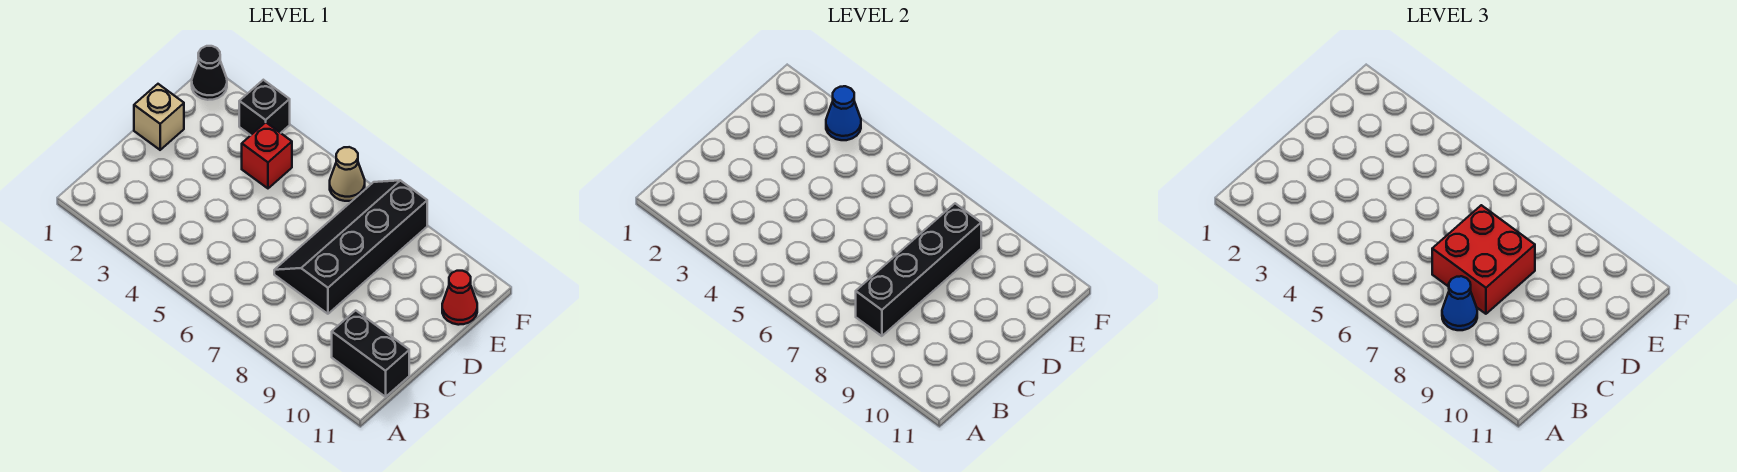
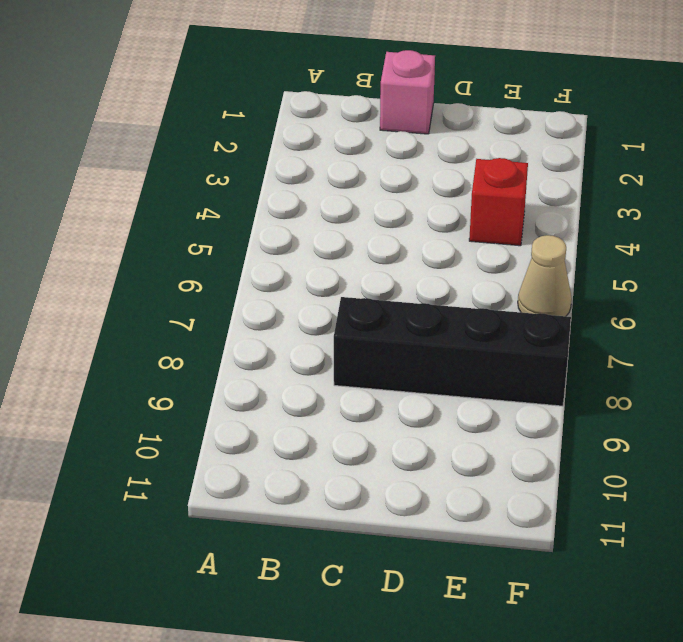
pink brick C1 level 1 -> none
none -> black brick B10:B11 level 1
none -> tan brick D1 level 1
none -> red cone E11 level 1

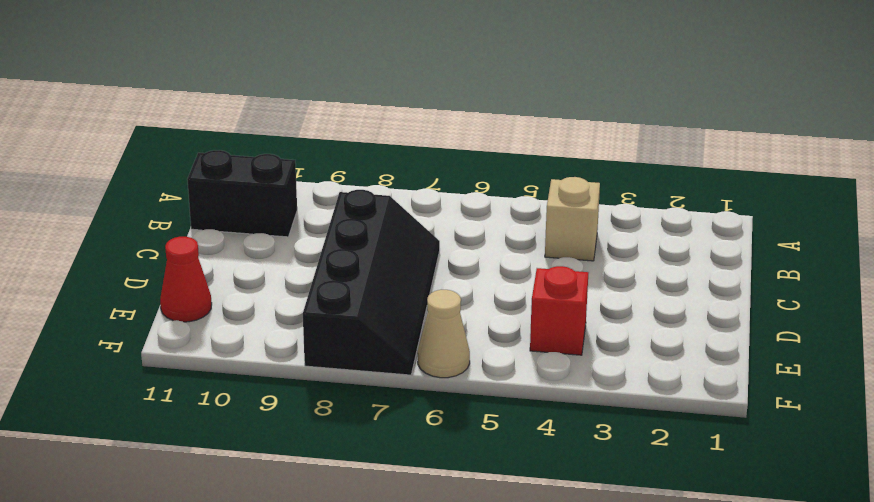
tan brick B4 level 1 -> tan brick D1 level 1
none -> black cone F1 level 1
none -> black brick F3 level 1
none -> black brick B8:E8 level 2

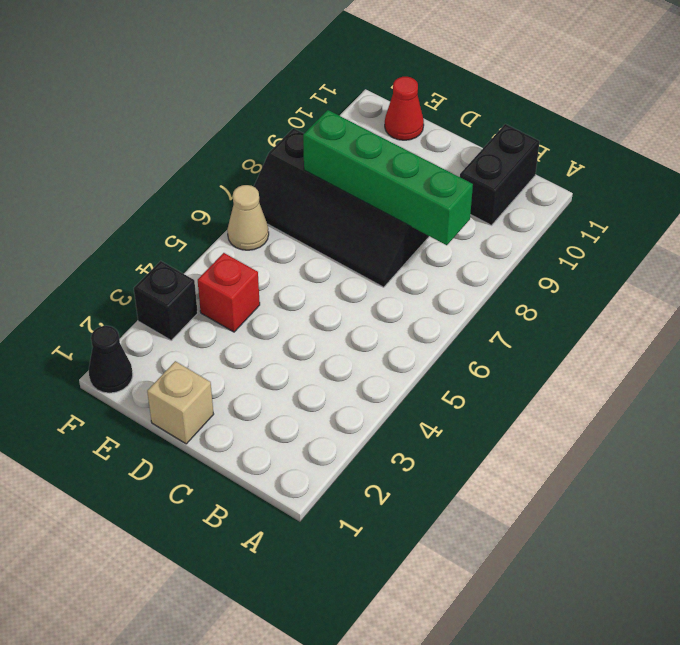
green brick B8:E8 level 2 -> black brick B8:E8 level 2
none -> blue cone F3 level 2
none -> blue cone B8 level 3
none -> red brick C7:D8 level 3

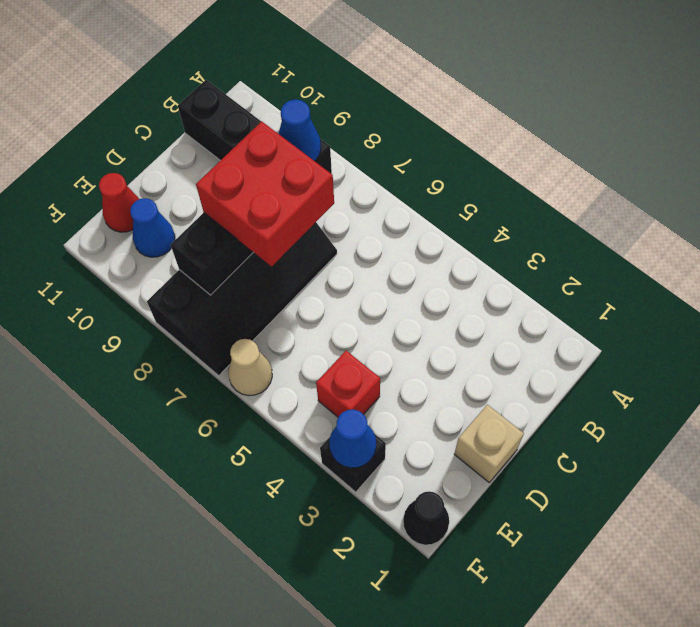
blue cone E10 level 1 -> none

